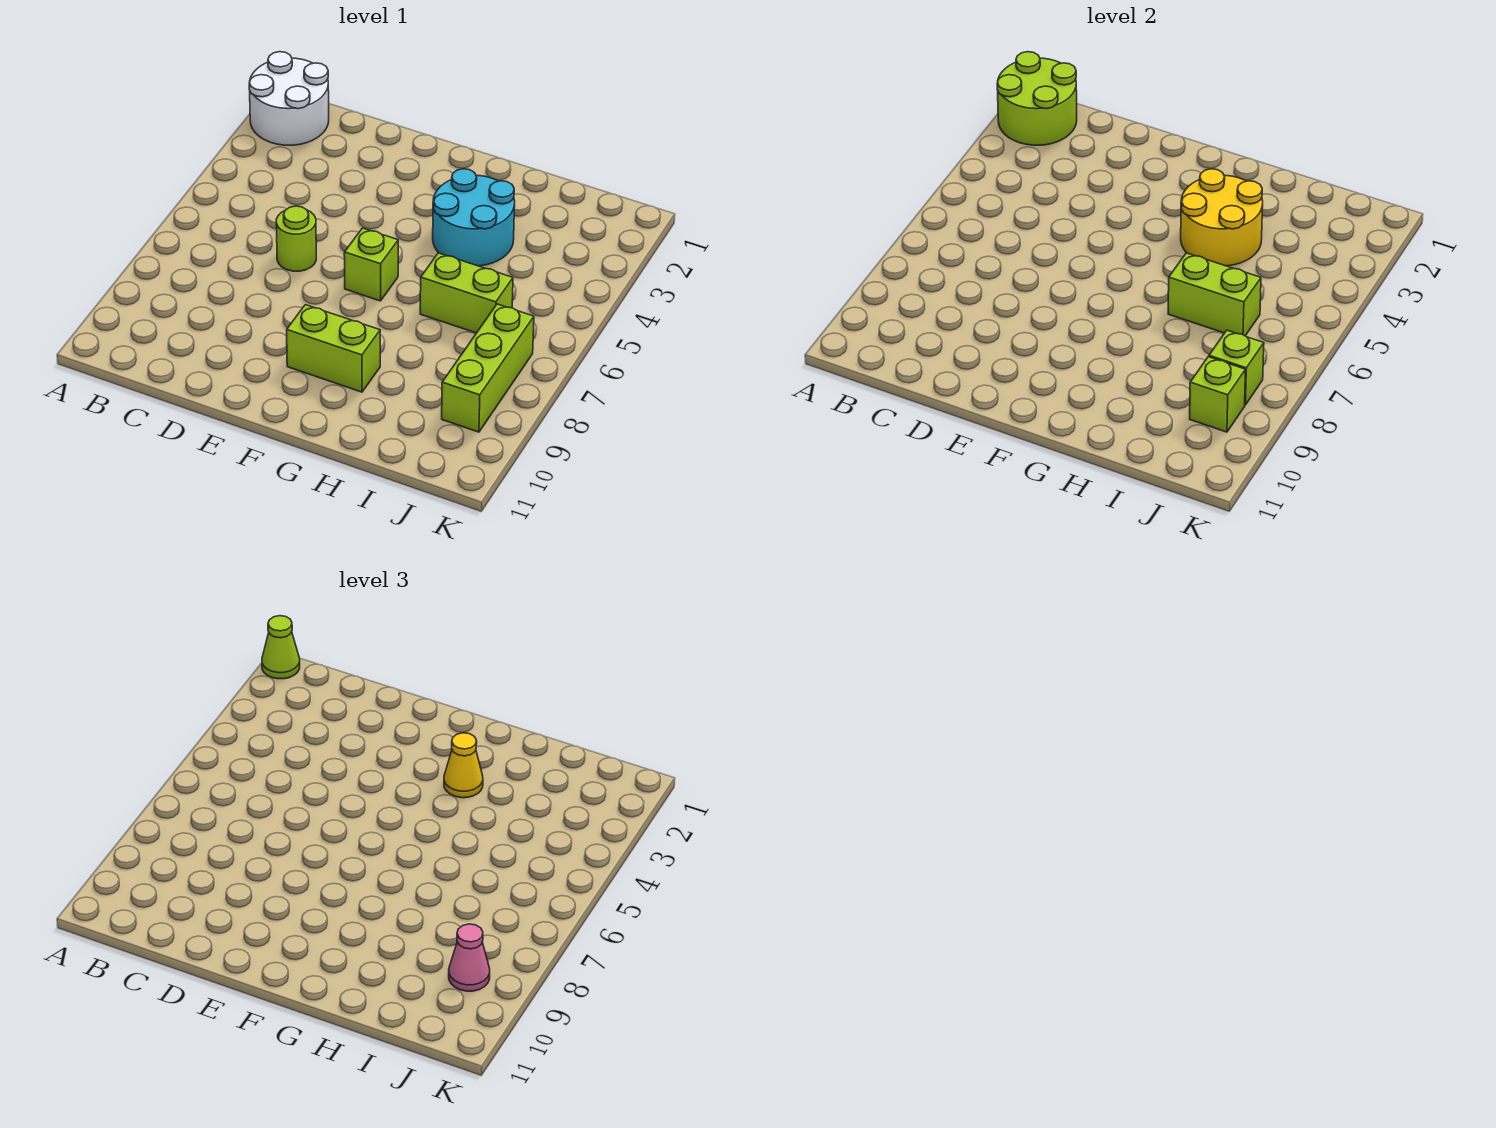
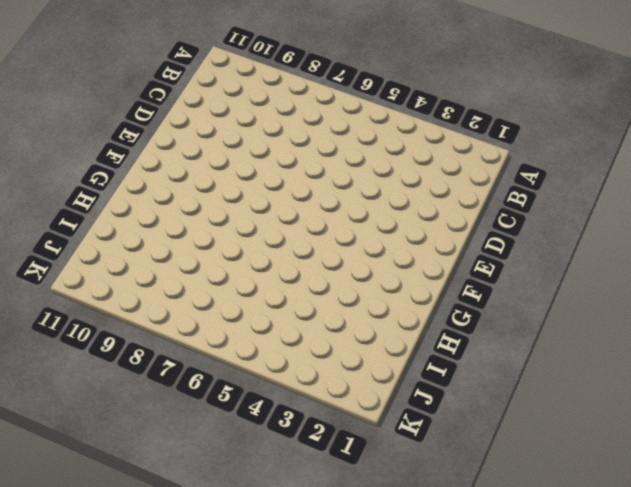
none -> white round brick A1:B2 level 1
none -> lime round brick D6 level 1
none -> lime brick F6 level 1

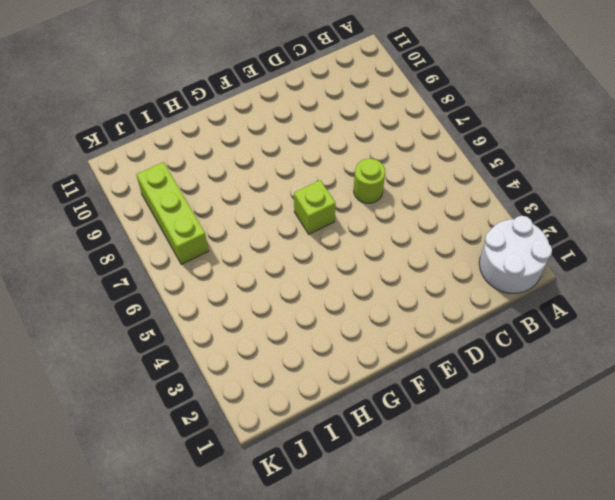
none -> lime brick F9:G9 level 1
none -> cyan round brick G3:H4 level 1
none -> lime brick H6:I6 level 1

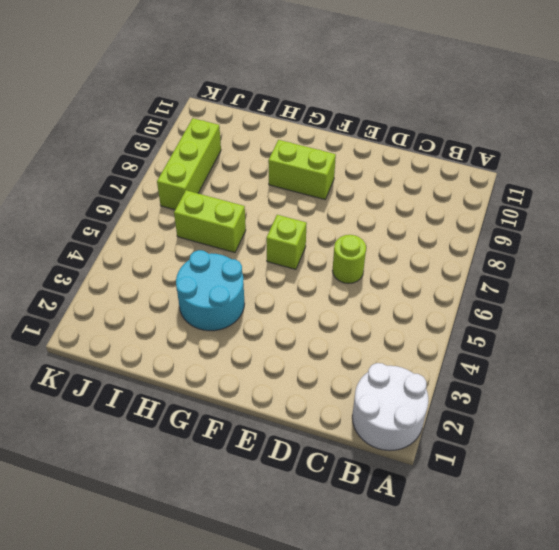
none -> lime round brick A1:B2 level 2
none -> yellow round brick G3:H4 level 2
none -> lime brick H6:I6 level 2

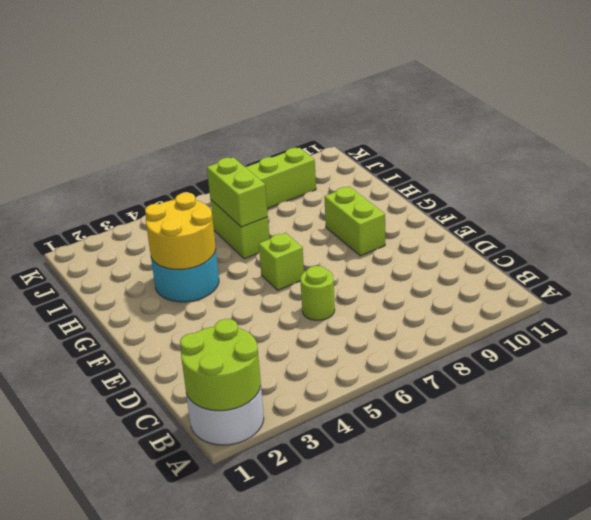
none -> lime brick J8 level 2
none -> lime brick J9 level 2
none -> lime cone A1 level 3

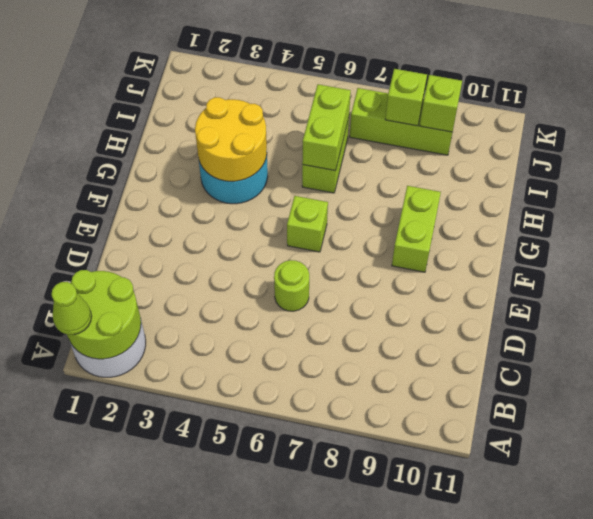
none -> yellow cone G3 level 3
none -> pink cone J9 level 3

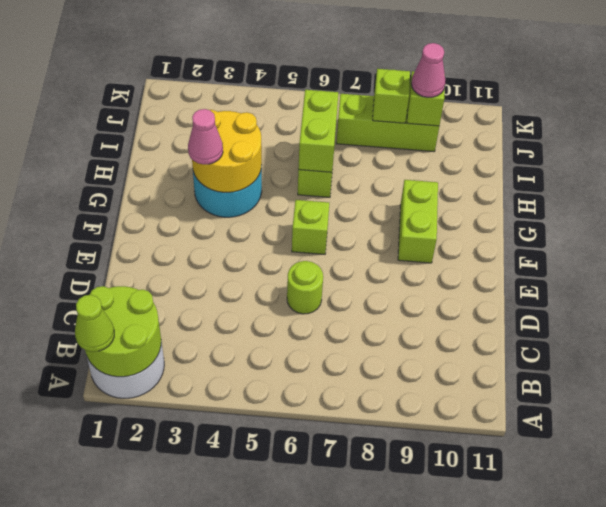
pink cone G3 level 3 -> yellow cone G3 level 3

